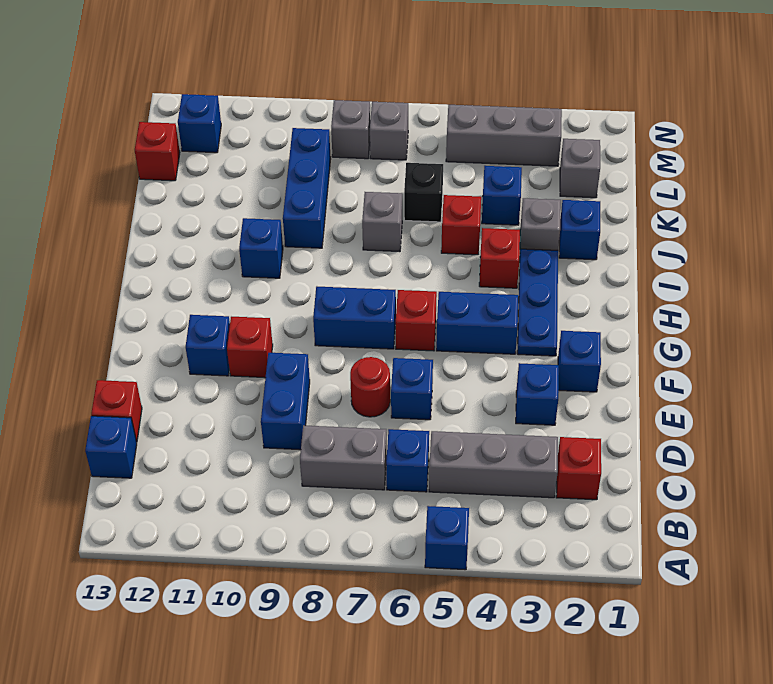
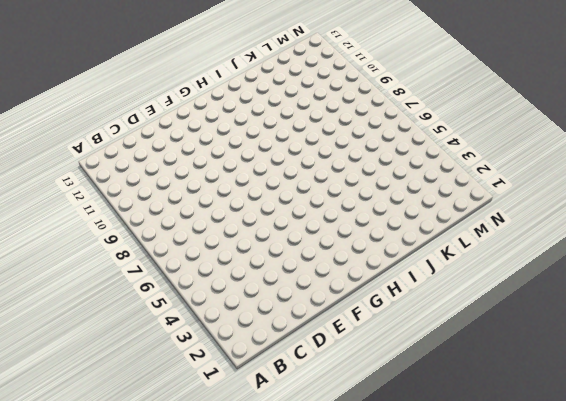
none -> blue brick A5 level 1
none -> red brick C2 level 1
none -> grey brick C3:C5 level 1
none -> blue brick C6 level 1

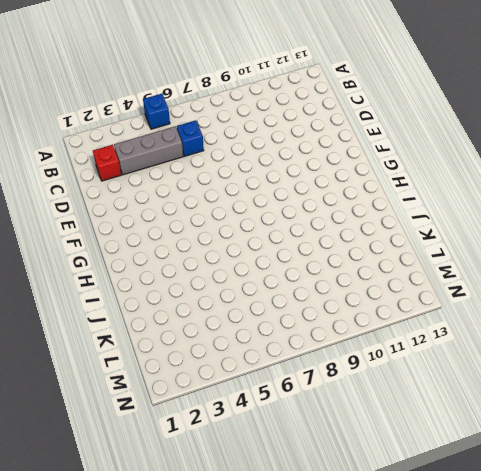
none -> grey brick C7:C8 level 1
none -> blue brick C13 level 1
none -> blue brick D9:E9 level 1
none -> red brick D13 level 1

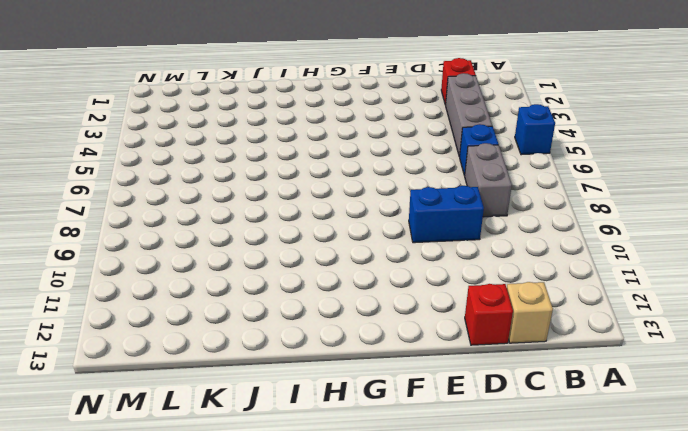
tan brick C13 level 1 -> blue brick C13 level 1
none -> blue brick E3 level 1
none -> blue brick E6 level 1
none -> red round brick E7 level 1
none -> blue brick F2 level 1

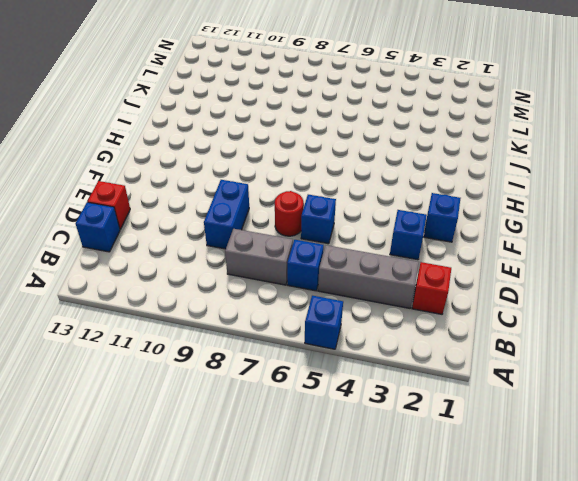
none -> red brick F10 level 1
none -> blue brick F11 level 1
none -> blue plate G3:I3 level 1
none -> blue brick G4:G5 level 1

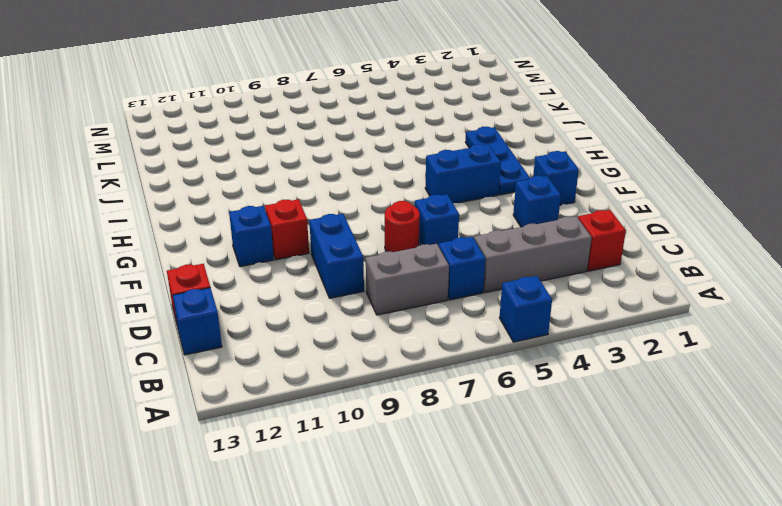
none -> red brick G6 level 1
none -> blue brick G7:G8 level 1
none -> red brick I4 level 1
none -> blue brick I10 level 1

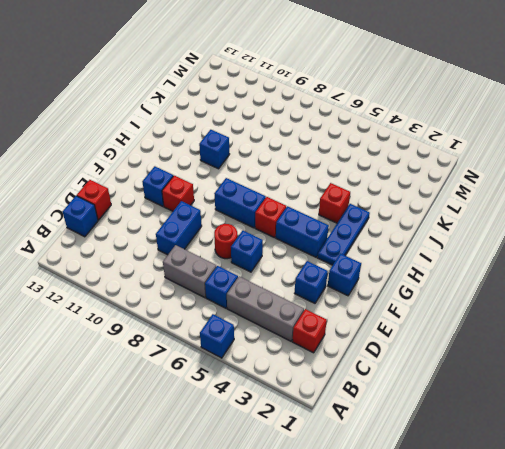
none -> blue brick J2 level 1
none -> grey brick J3 level 1
none -> red brick J5 level 1
none -> grey brick J7 level 1

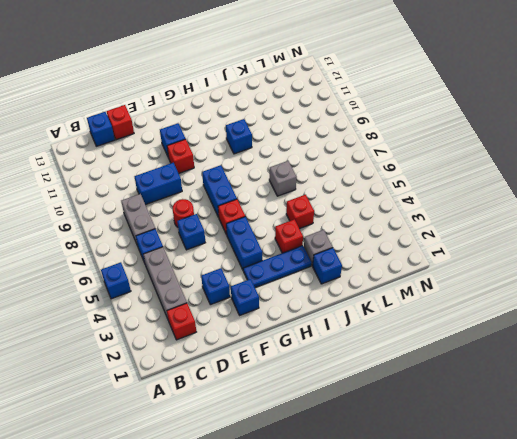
none -> blue brick J9:L9 level 1
none -> blue brick K4 level 1
none -> black brick K6 level 1
none -> grey brick L2 level 1

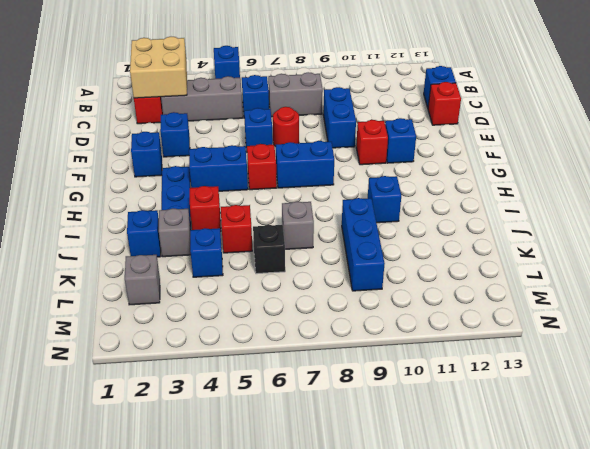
tan brick B2:C3 level 2 -> none
none -> red brick L13 level 1
none -> grey brick M3:M5 level 1
none -> grey brick M7 level 1
none -> grey brick M8 level 1

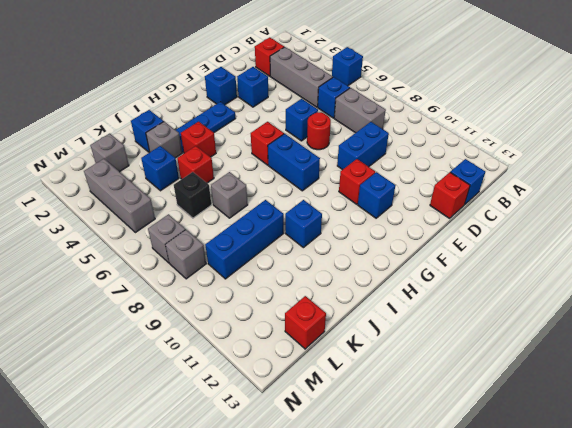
none -> blue brick G4:G5 level 1
none -> blue brick M12 level 1

